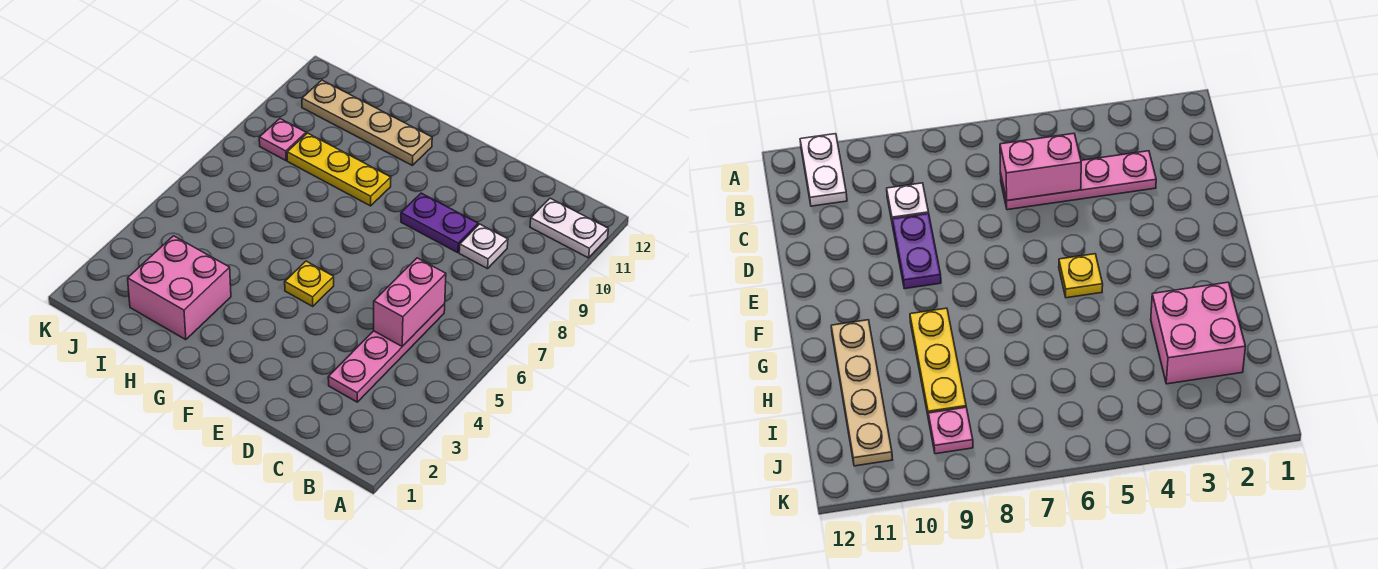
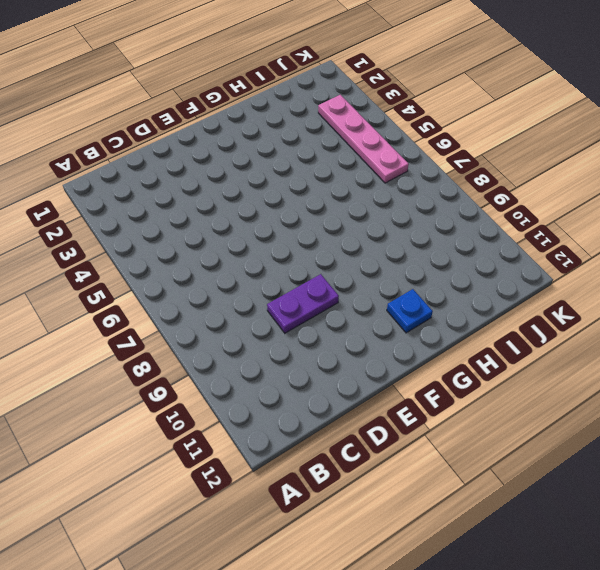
blue plate G11 level 1 -> tan plate G11:J11 level 1
pink plate J3:J6 level 1 -> pink plate C3:C6 level 1
none -> white plate A11:B11 level 1
none -> white plate C9 level 1

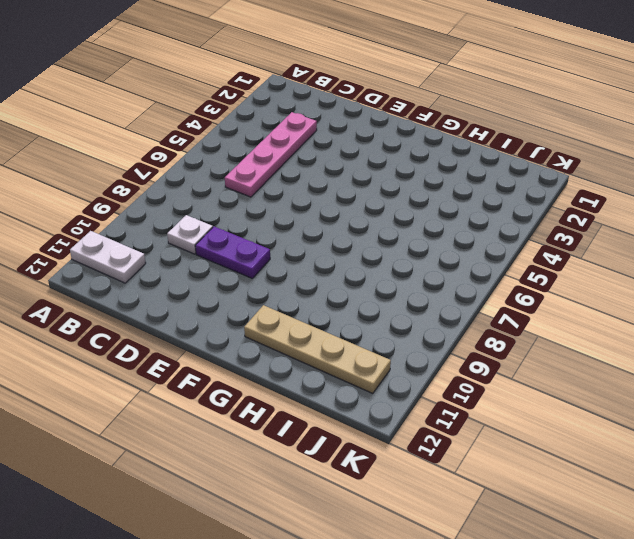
none -> yellow plate F5 level 1
none -> yellow plate G9:I9 level 1

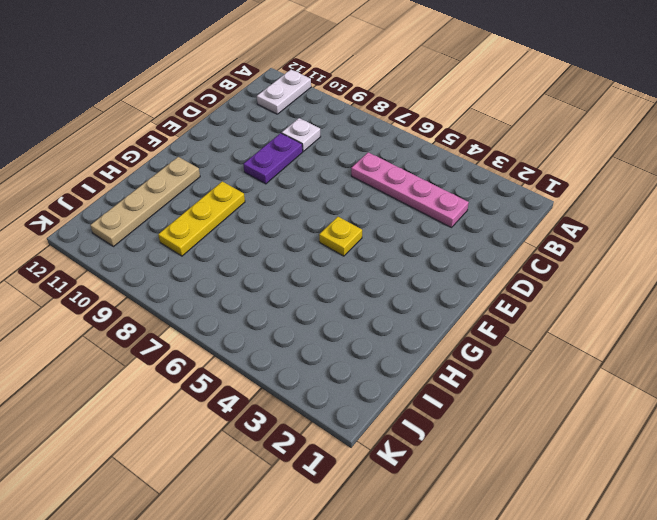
none -> pink brick H2:I3 level 1
none -> pink plate J9 level 1

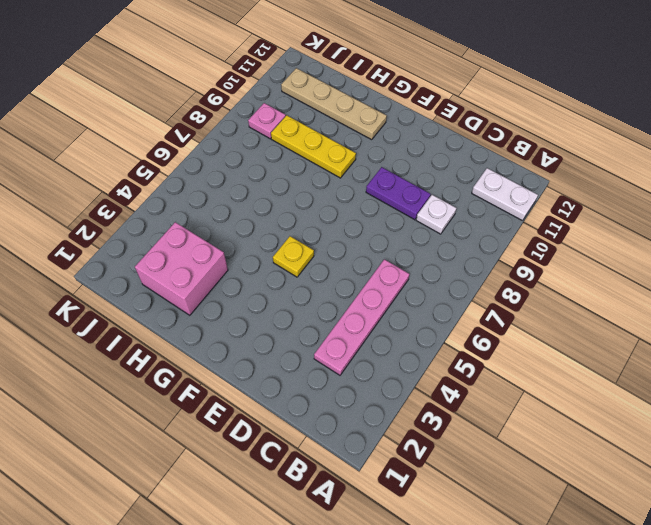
none -> pink brick C5:C6 level 2

